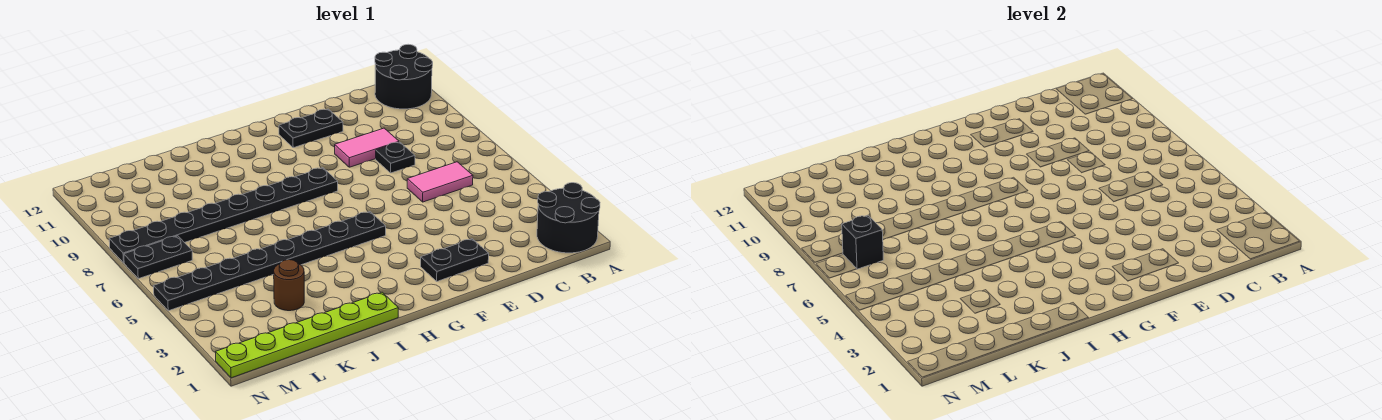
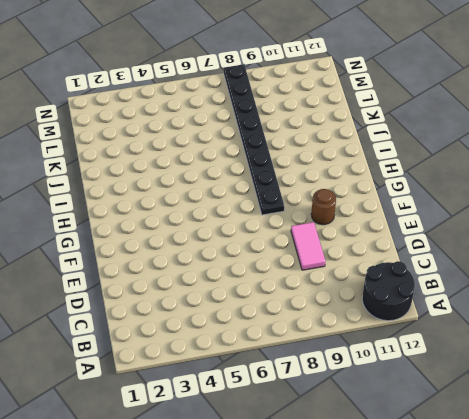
brown round brick F10 level 1 -> brown round brick K3 level 1
none -> black round brick A1:B2 level 1
none -> pink tile C6:D6 level 1
none -> black plate D8 level 1

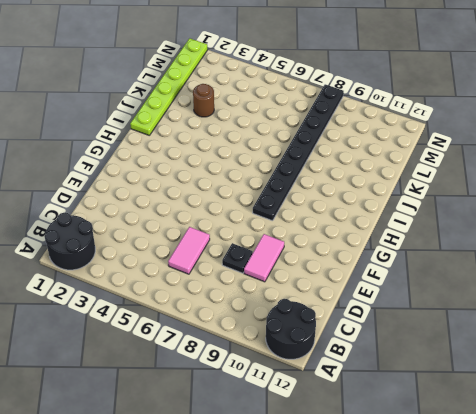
none -> black plate E2:F2 level 1
none -> black plate E11:F11 level 1
none -> black plate G5:N5 level 1

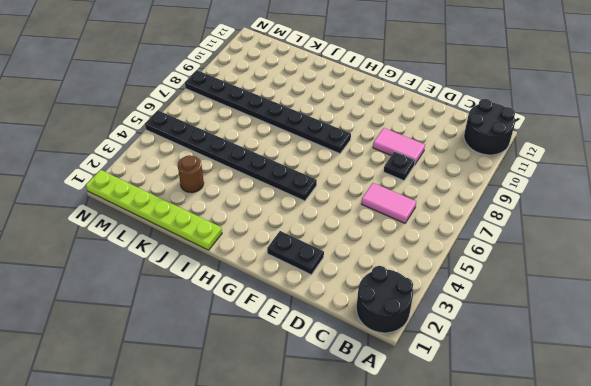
none -> black plate E11:F11 level 1
none -> black plate M7:N7 level 1
none -> black brick M7 level 2

